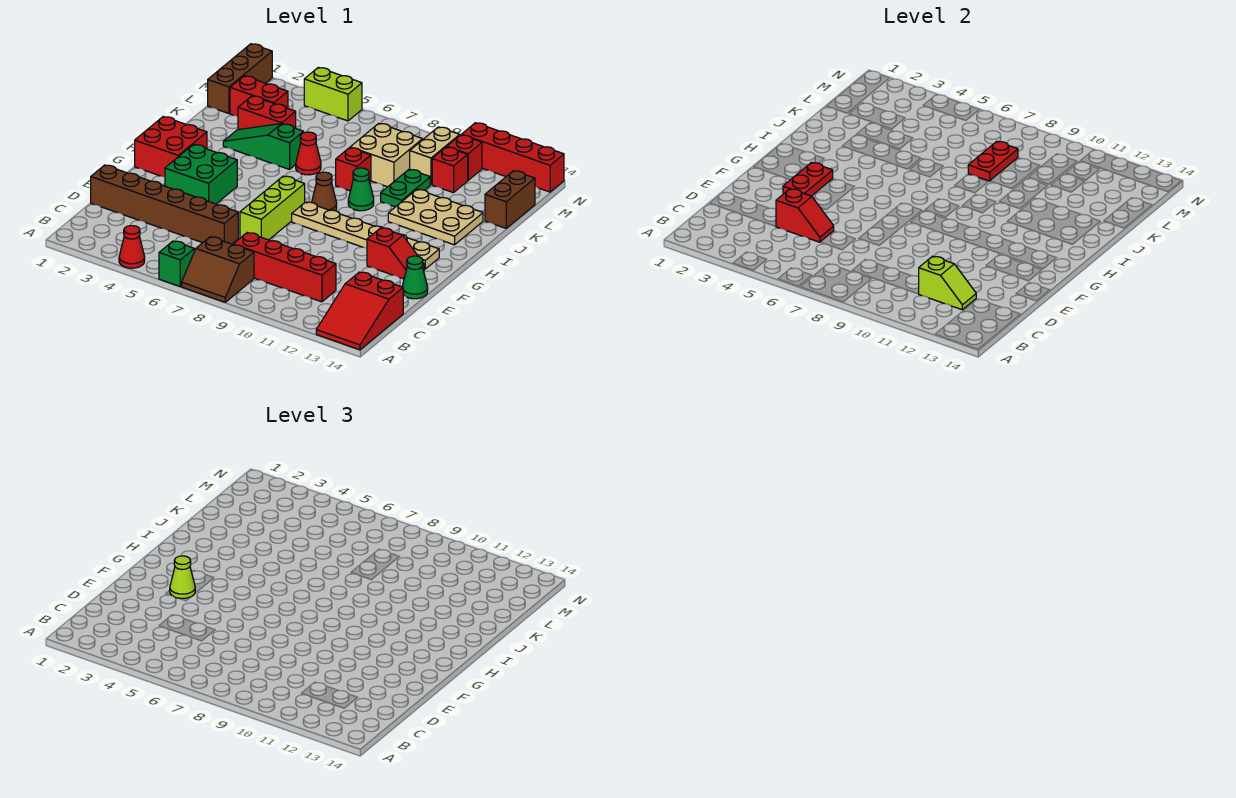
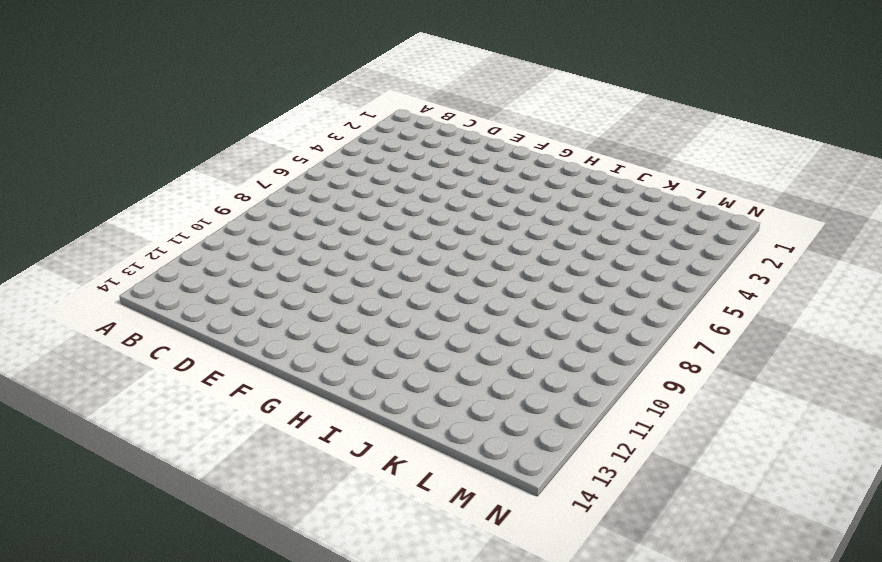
none -> red cone A4 level 1
none -> green brick A6 level 1
none -> brown slope A7:B8 level 1 top B
none -> red slope A13:C14 level 1 top C

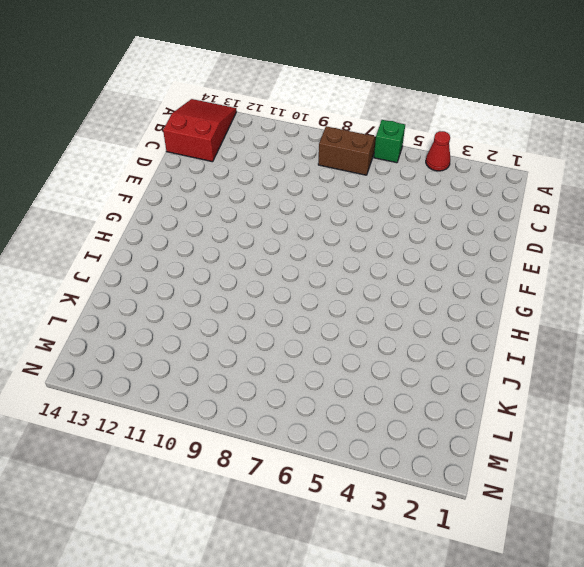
none -> red brick C8:C11 level 1
none -> brown brick D1:D6 level 1
none -> lime brick E7:G7 level 1
none -> green cone E14 level 1

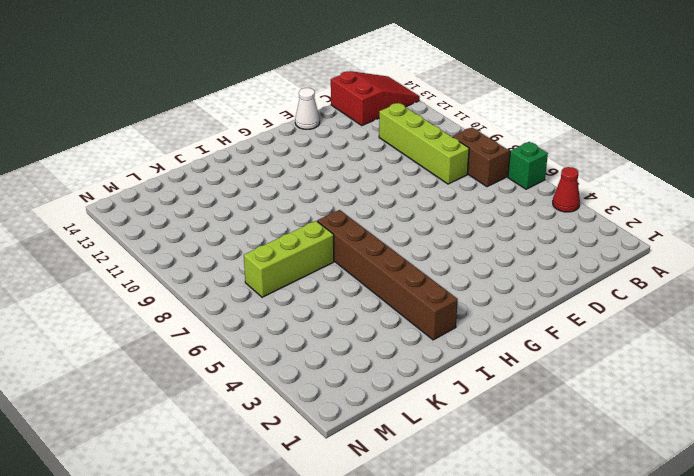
lime brick C8:C11 level 1 -> red brick C8:C11 level 1
white cone E14 level 1 -> green cone E14 level 1
brown brick I2:I7 level 1 -> brown brick D1:D6 level 1
lime brick J7:L7 level 1 -> lime brick E7:G7 level 1
none -> green brick F3:G4 level 1
none -> red slope F12:F13 level 1 top 12
none -> red brick G1:H2 level 1
none -> tan plate G8:G13 level 1

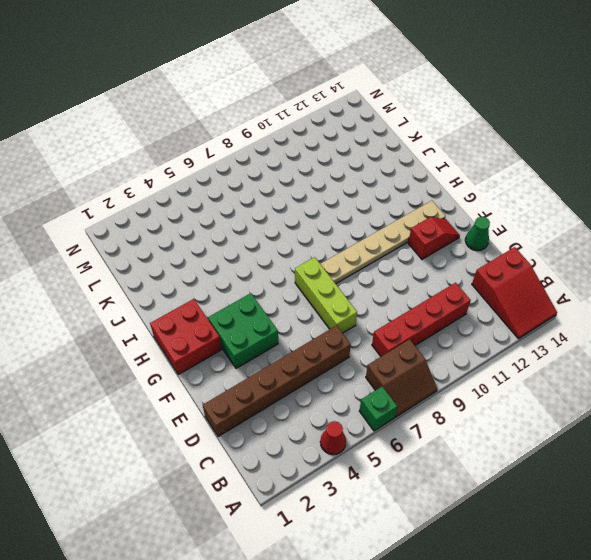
none -> brown cone H8 level 1
none -> green cone I9 level 1
none -> tan plate I11:J13 level 1
none -> green slope J3:J5 level 1 top 5

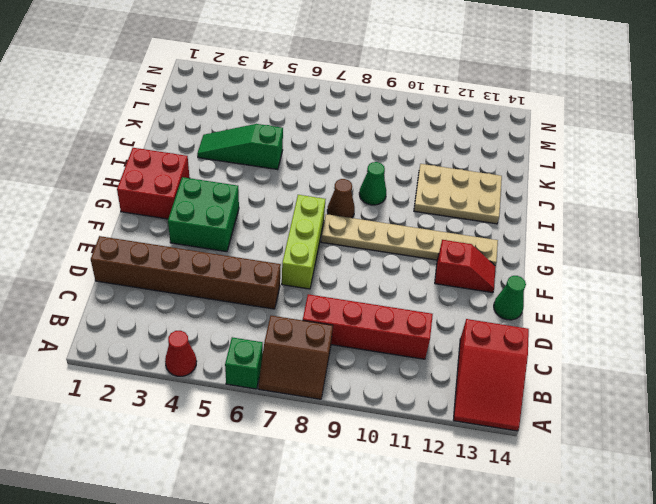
none -> red cone J6 level 1
none -> red brick J8 level 1
none -> green plate J10:K10 level 1
none -> red brick K3:K4 level 1

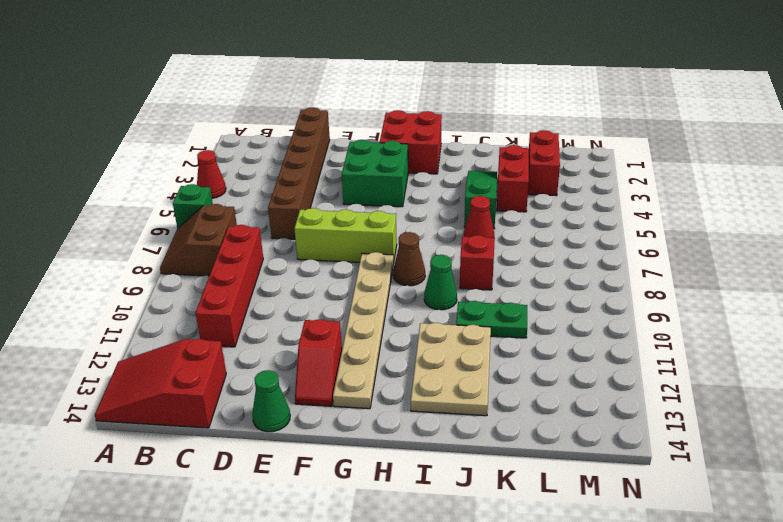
none -> tan brick K8:L9 level 1
none -> brown brick K14:L14 level 1
none -> brown brick L1:N1 level 1
none -> tan brick L10:M10 level 1

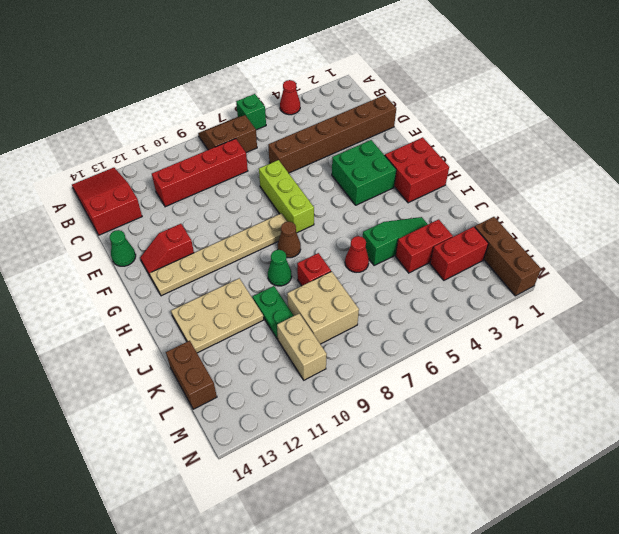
none -> red brick L11 level 1
none -> red brick M11 level 1
none -> lime brick N4:N5 level 1
none -> red brick N11:N14 level 1

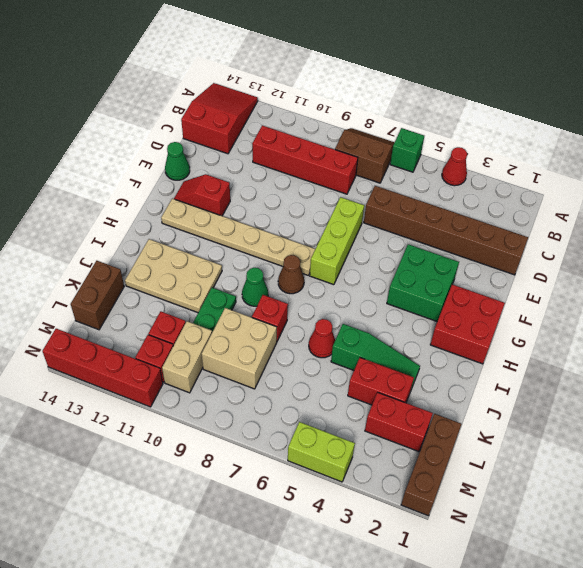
none -> lime slope C11:C12 level 2 top 11
none -> red slope D4:D5 level 2 top 4
none -> red plate F3:G3 level 2
none -> red plate K8:L8 level 2

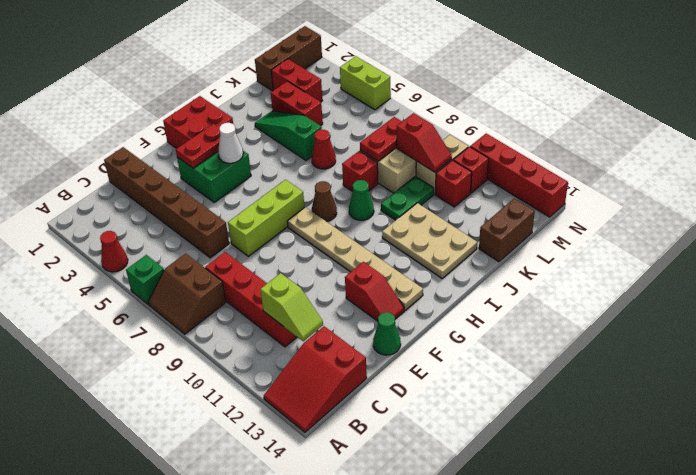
white cone G4 level 2 -> none
red slope L9:L10 level 2 top 9 -> red slope D4:D5 level 2 top 4
none -> lime cone F3 level 3

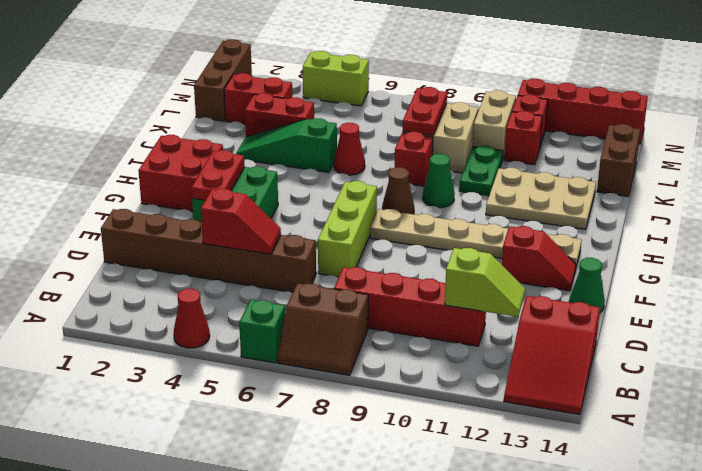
none -> lime cone F3 level 3

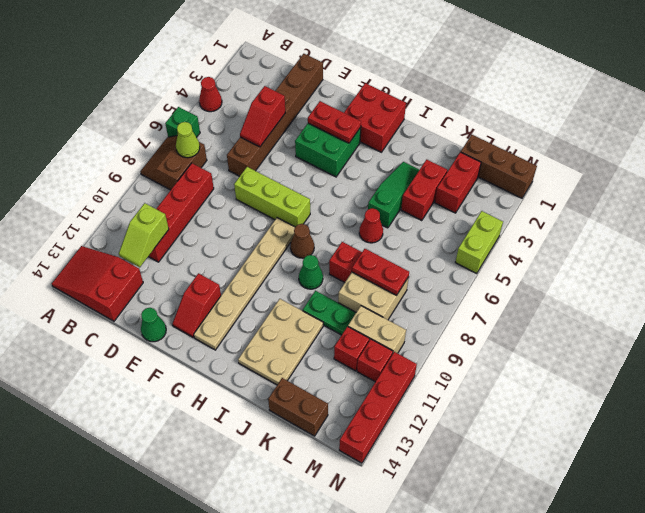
lime cone B7 level 2 -> lime cone F3 level 3

